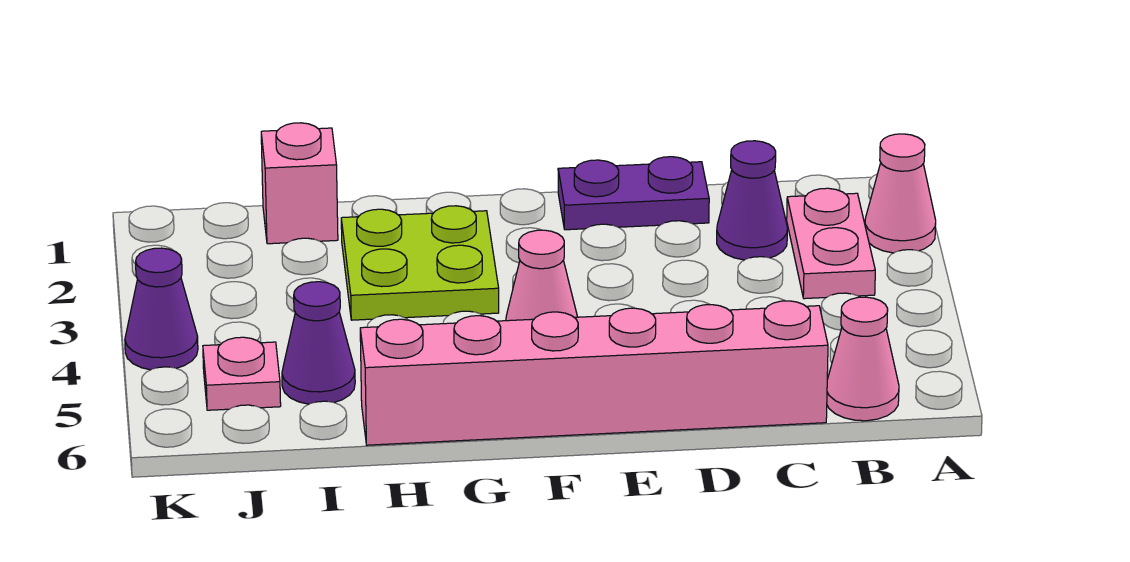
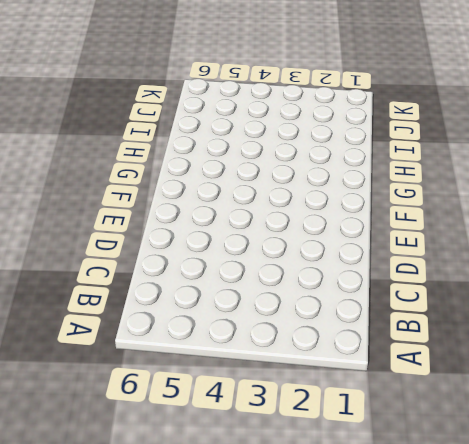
none -> pink cone A2 level 1
none -> pink plate B2:B3 level 1
none -> pink cone B6 level 1

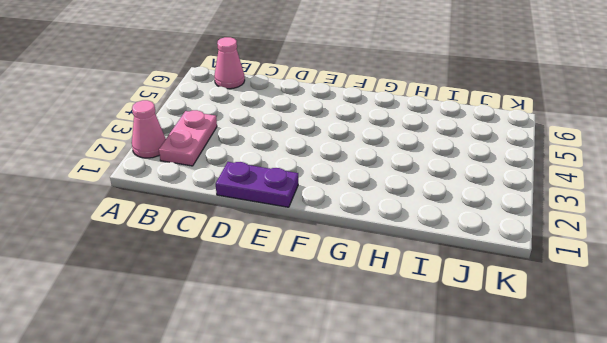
none -> purple cone C2 level 1
none -> pink brick C6:H6 level 1
none -> pink cone F4 level 1

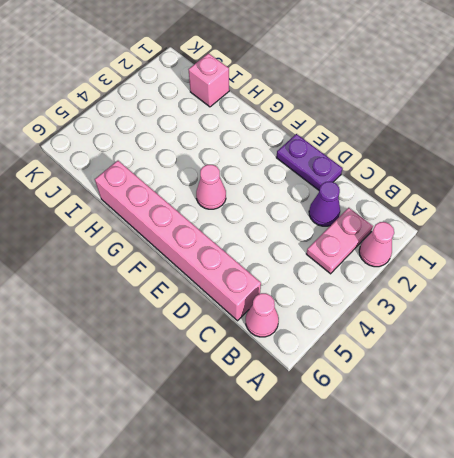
none -> lime plate G2:H3 level 1
none -> purple cone I5 level 1
none -> pink plate J5 level 1

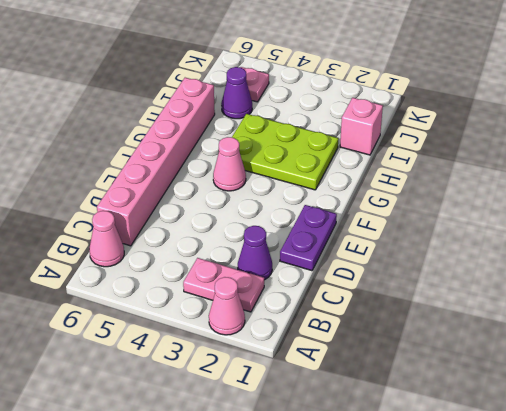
lime plate G2:H4 level 1 -> lime plate G2:H3 level 1
none -> purple cone K4 level 1

